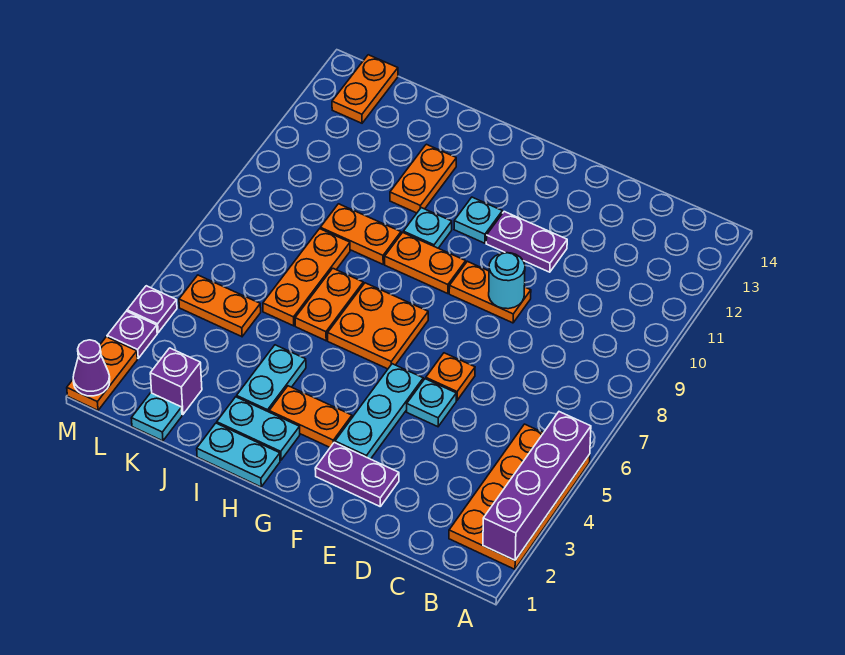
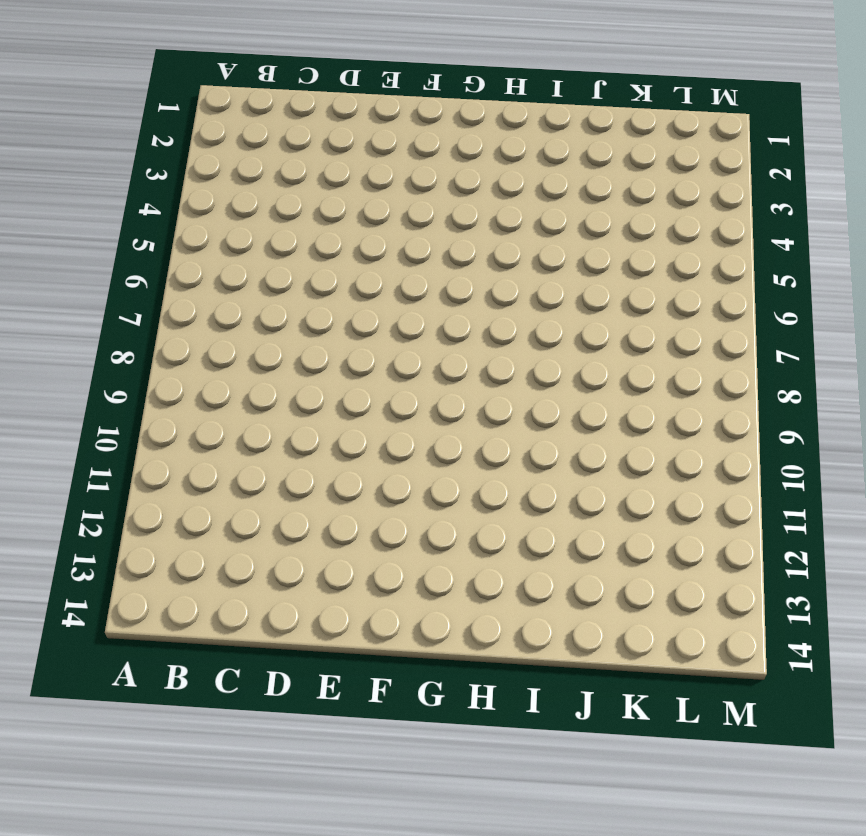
none -> orange plate A2:B5 level 1
none -> purple plate E2:F2 level 1
none -> cyan plate E5 level 1

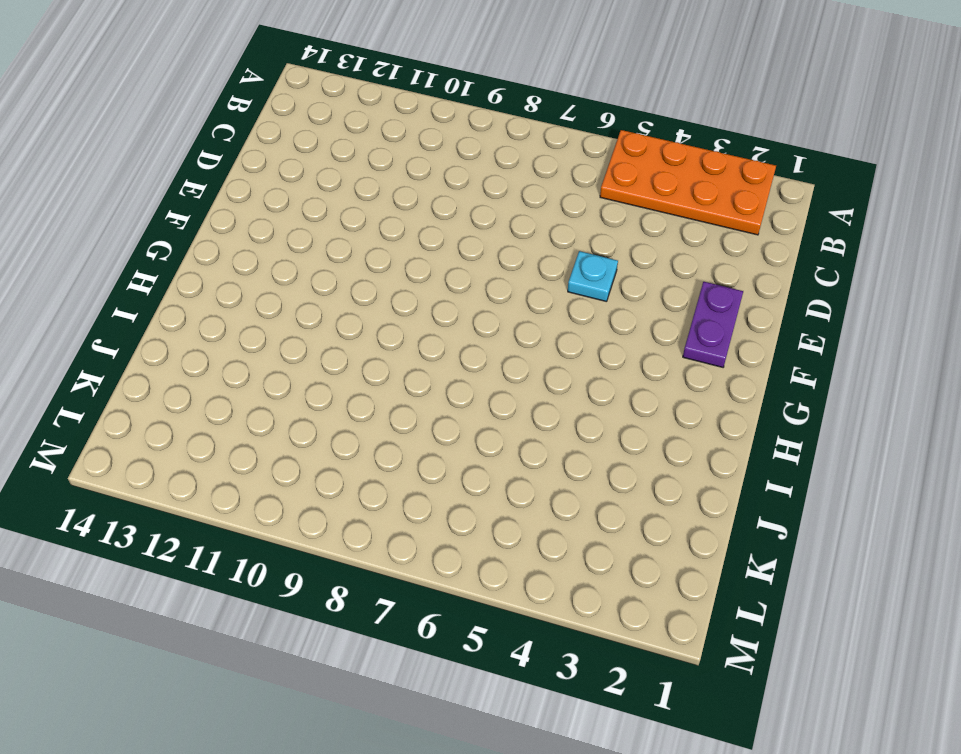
none -> orange plate E6 level 1
none -> orange plate E9:F9 level 1
none -> purple plate E11:F11 level 1

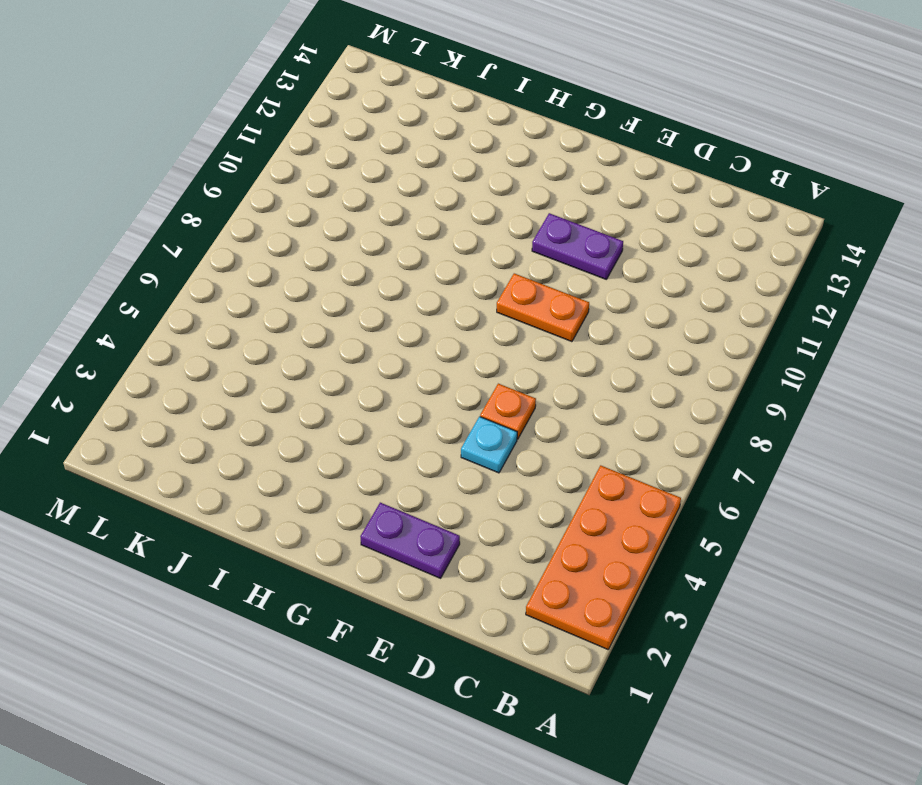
none -> cyan plate F3:F5 level 1
none -> orange plate G3:H3 level 1
none -> orange plate G6:H7 level 1

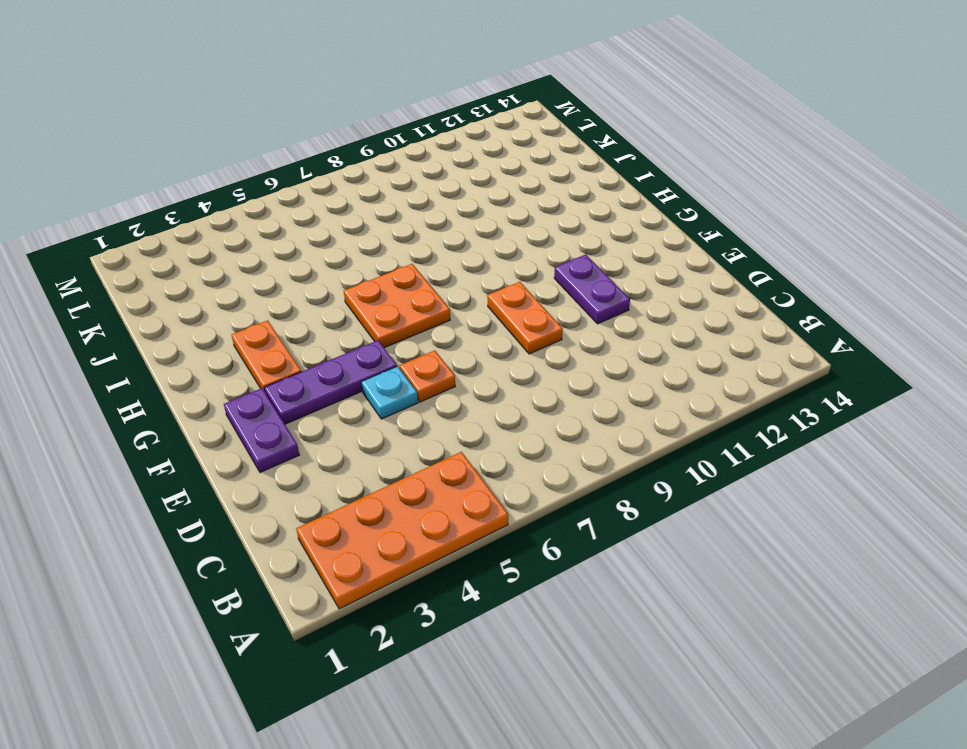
purple plate F3:F5 level 1 -> cyan plate F3:F5 level 1
none -> orange plate G9:H9 level 1
none -> cyan plate G11 level 1
none -> cyan plate H1:I1 level 1

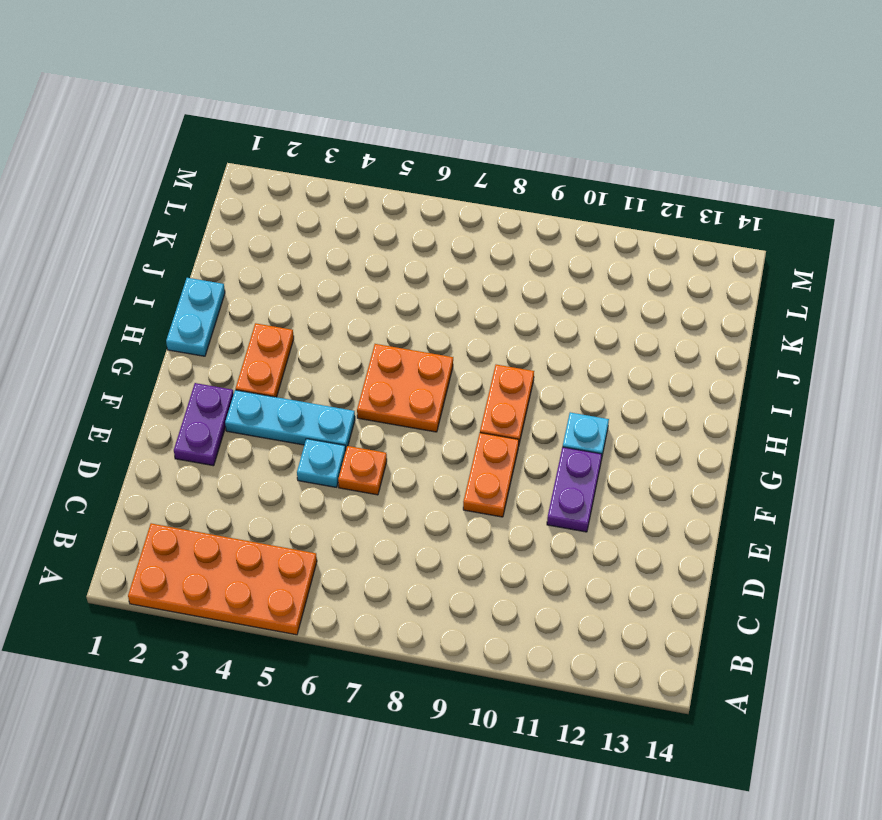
none -> cyan plate H2:I2 level 1
none -> cyan plate H10 level 1
none -> cyan plate I3:I4 level 1

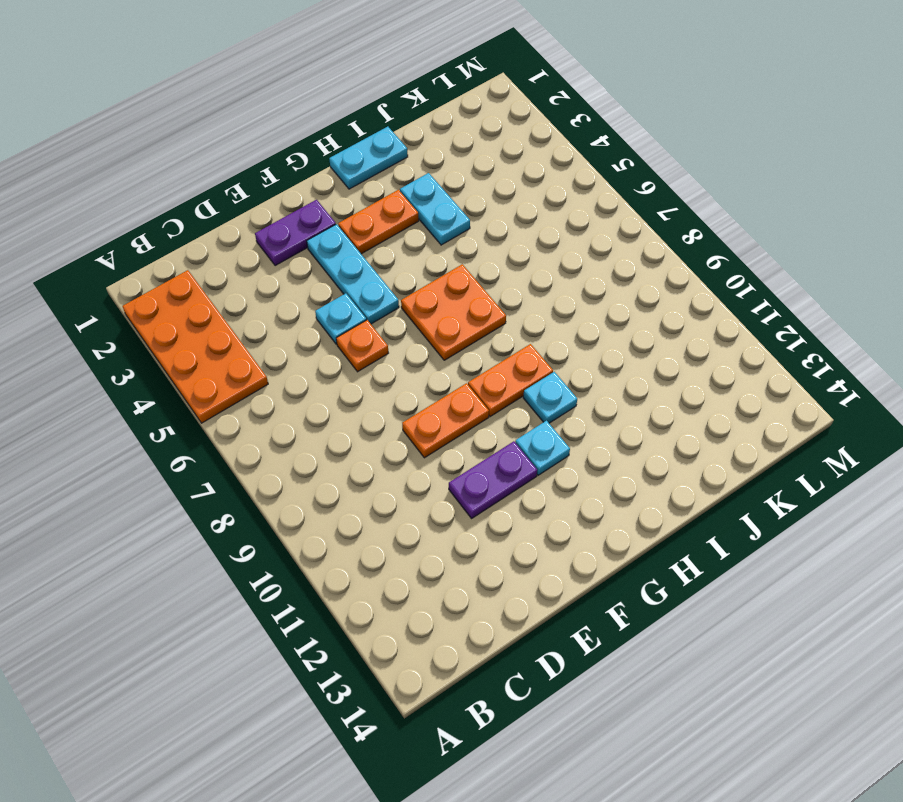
none -> cyan plate H2:I2 level 1
none -> orange plate I6:I7 level 1
none -> orange plate I9:J9 level 1

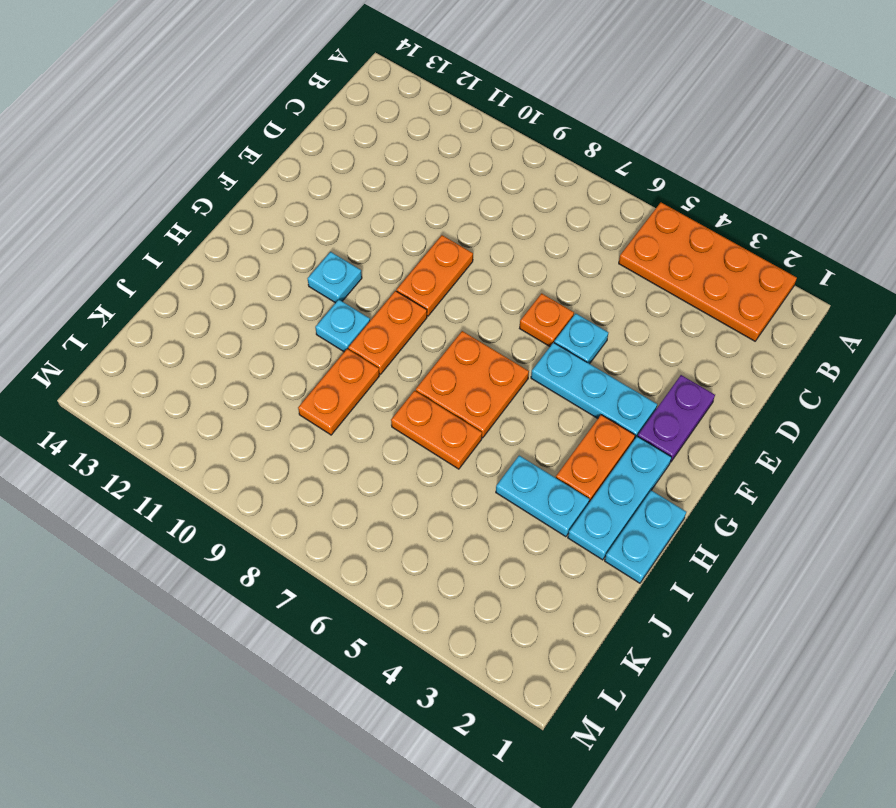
cyan plate G2:I2 level 1 -> cyan plate H2:I2 level 1
none -> purple plate E11:F11 level 1
none -> orange plate I11:I12 level 1
none -> orange plate J6:J8 level 1

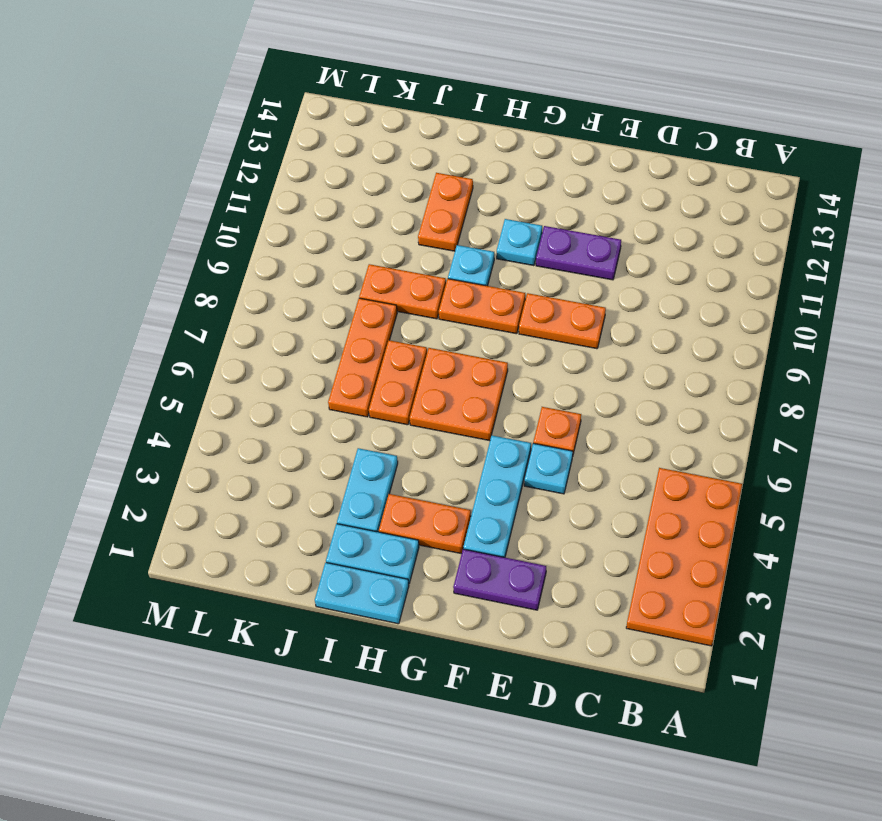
none -> cyan plate K1 level 1
none -> purple brick K2 level 1
none -> orange plate K5:L5 level 1

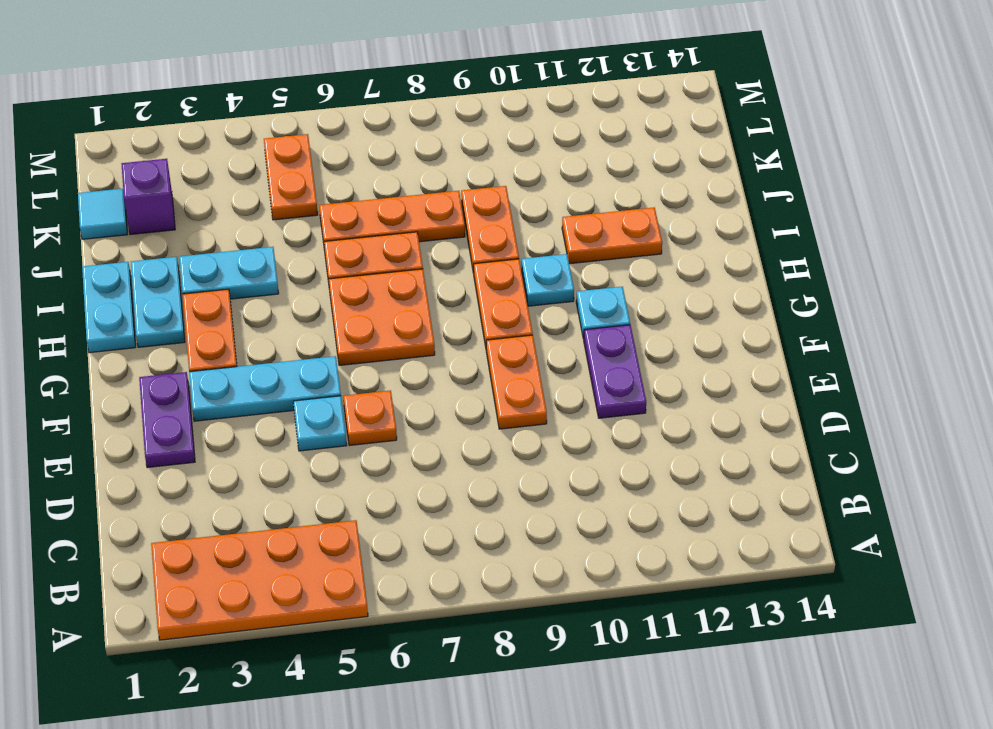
cyan tile K1 level 1 -> cyan plate K1 level 1
none -> orange plate L13:L14 level 1
none -> orange plate M1:M2 level 1
none -> purple plate M3 level 1

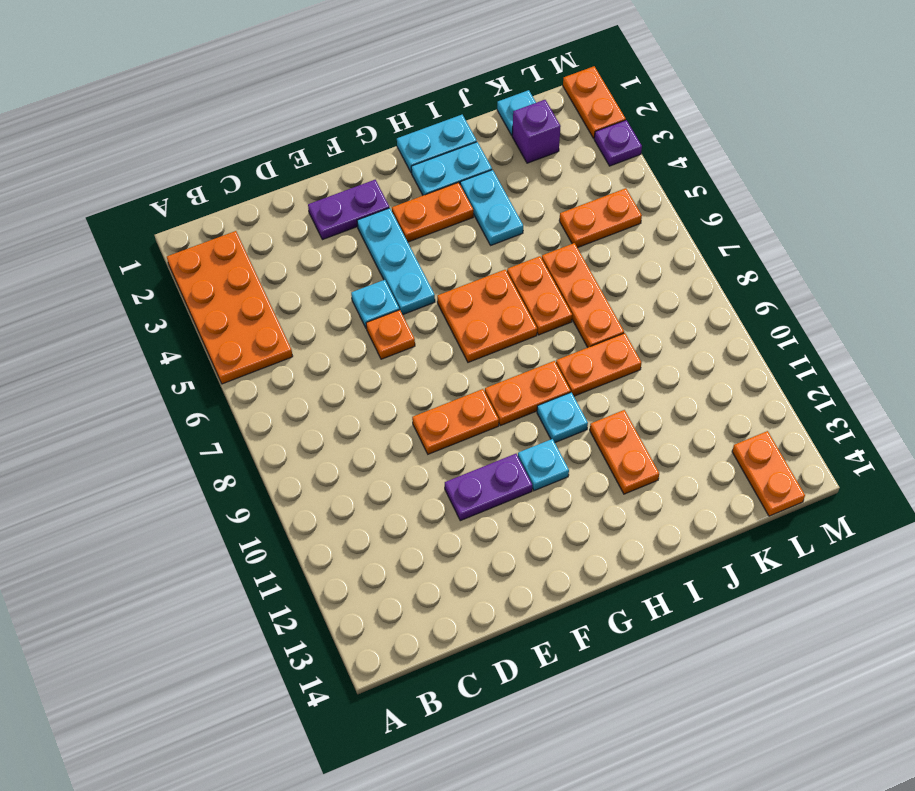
none -> purple plate M4 level 1
none -> purple brick A2:A5 level 2
none -> cyan round brick E9 level 2

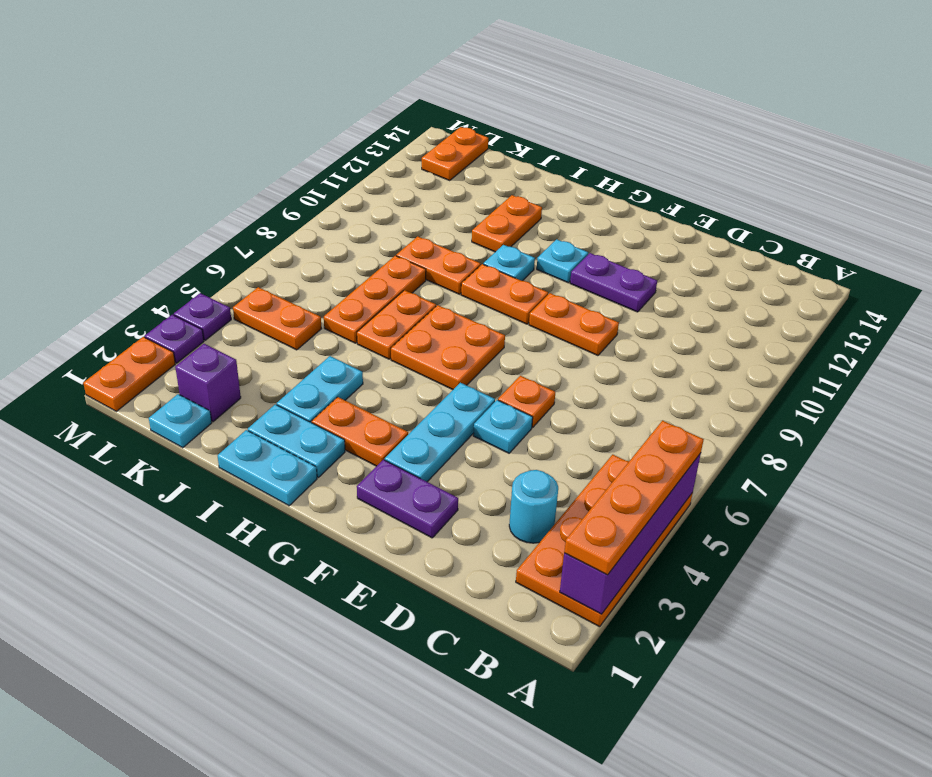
orange plate A2:A5 level 3 -> none
cyan round brick C3 level 1 -> cyan round brick E9 level 2
none -> purple cone M1 level 2

